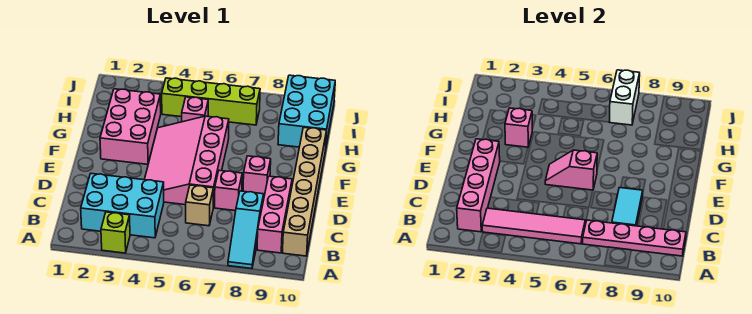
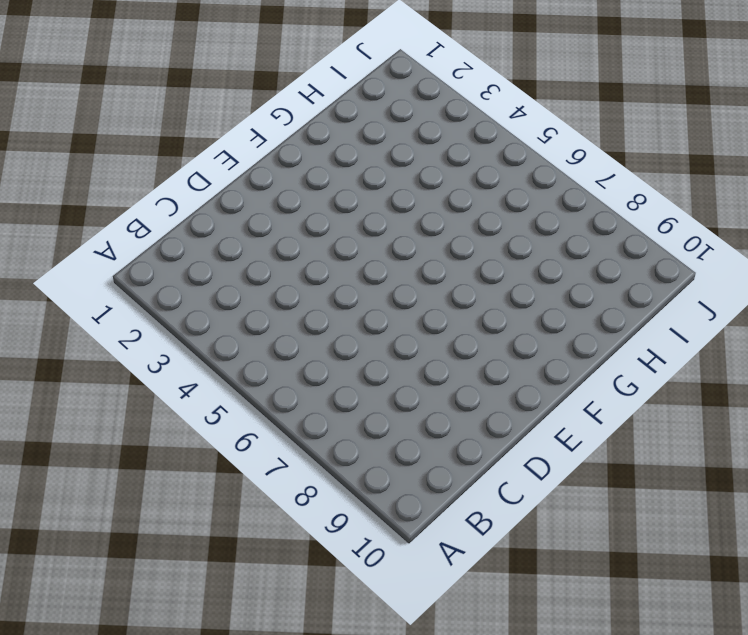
none -> lime brick A3 level 1
none -> cyan slope A8:C8 level 1 top C
none -> cyan brick B2:C4 level 1

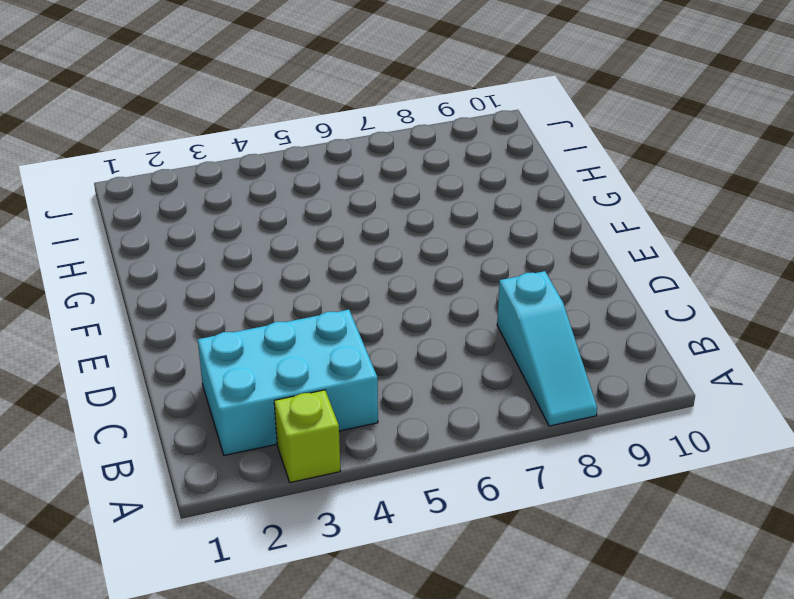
none -> pink brick B9:D9 level 1
none -> tan brick B10:G10 level 1
none -> tan brick C6 level 1

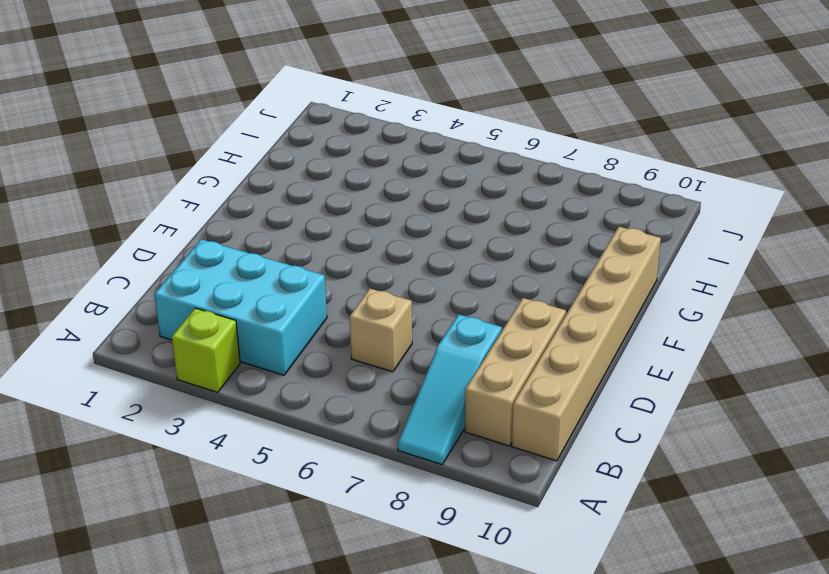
tan brick B9:D9 level 1 -> pink brick B9:D9 level 1
none -> pink slope D4:G6 level 1 top 6
none -> pink brick D7 level 1
none -> pink brick E8 level 1

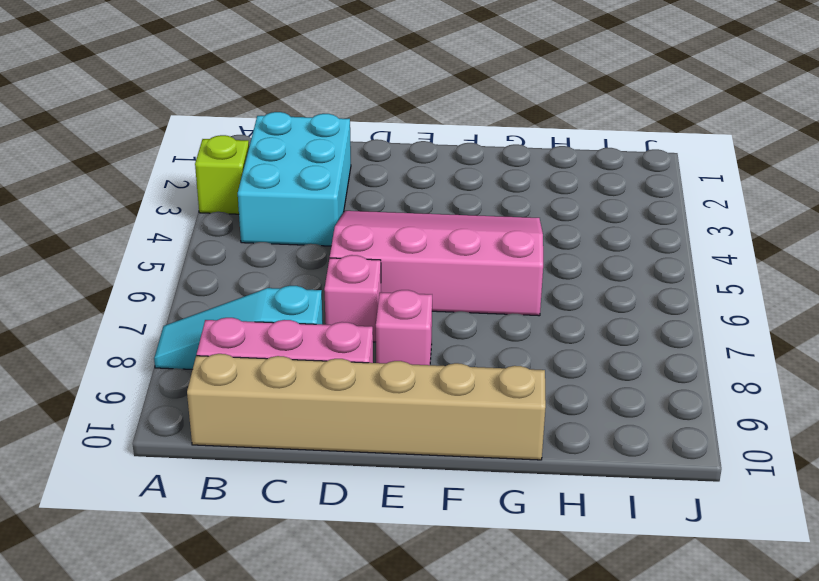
none -> tan brick C6 level 1
none -> pink brick F2:H3 level 1
none -> pink brick H5 level 1

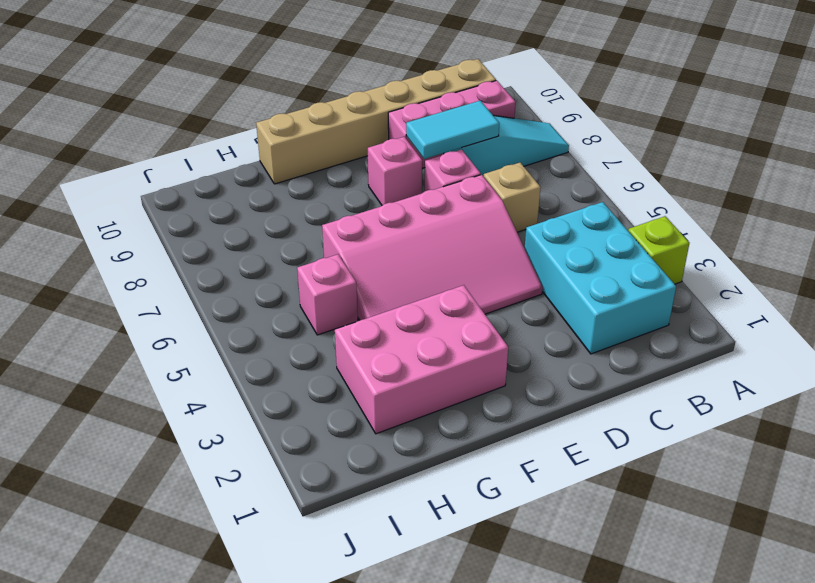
none -> cyan brick H9:J10 level 1
none -> lime brick I4:I7 level 1
none -> pink brick B2:E2 level 2

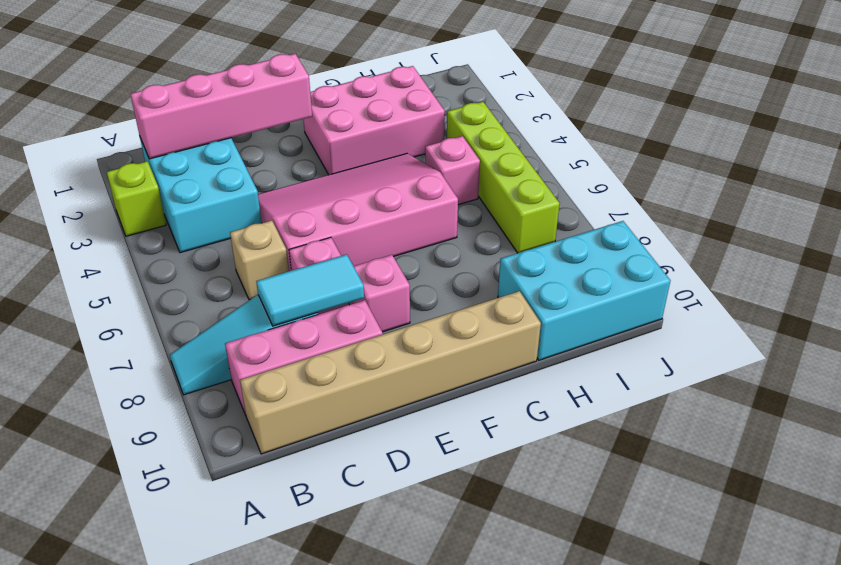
none -> pink tile B3:B6 level 2
none -> pink plate B7:B10 level 2
none -> pink slope E5:E6 level 2 top 6

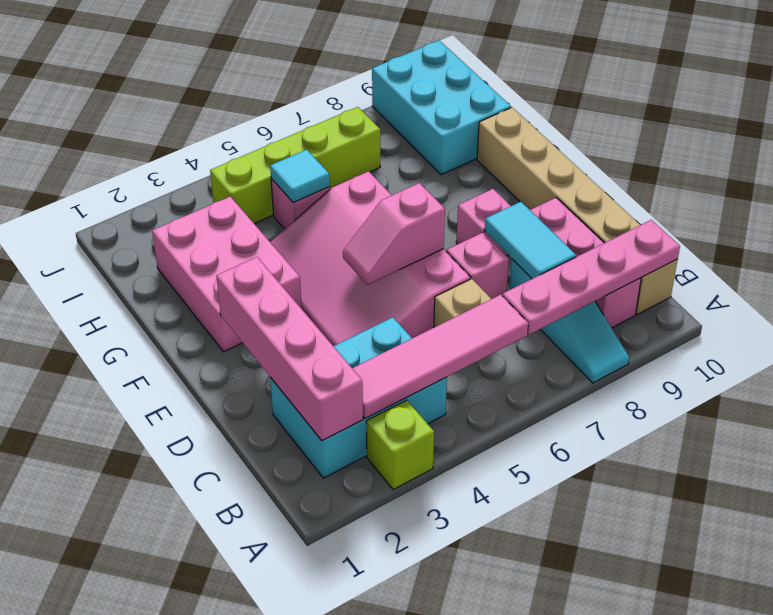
cyan tile H5 level 2 -> none
none -> pink brick G3 level 2
none -> white brick I7:J7 level 2

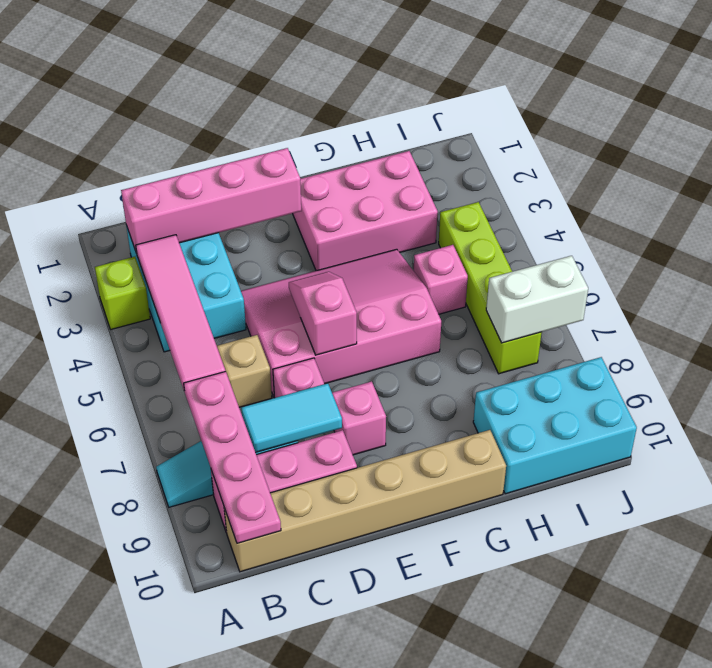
none -> pink brick G3 level 2

